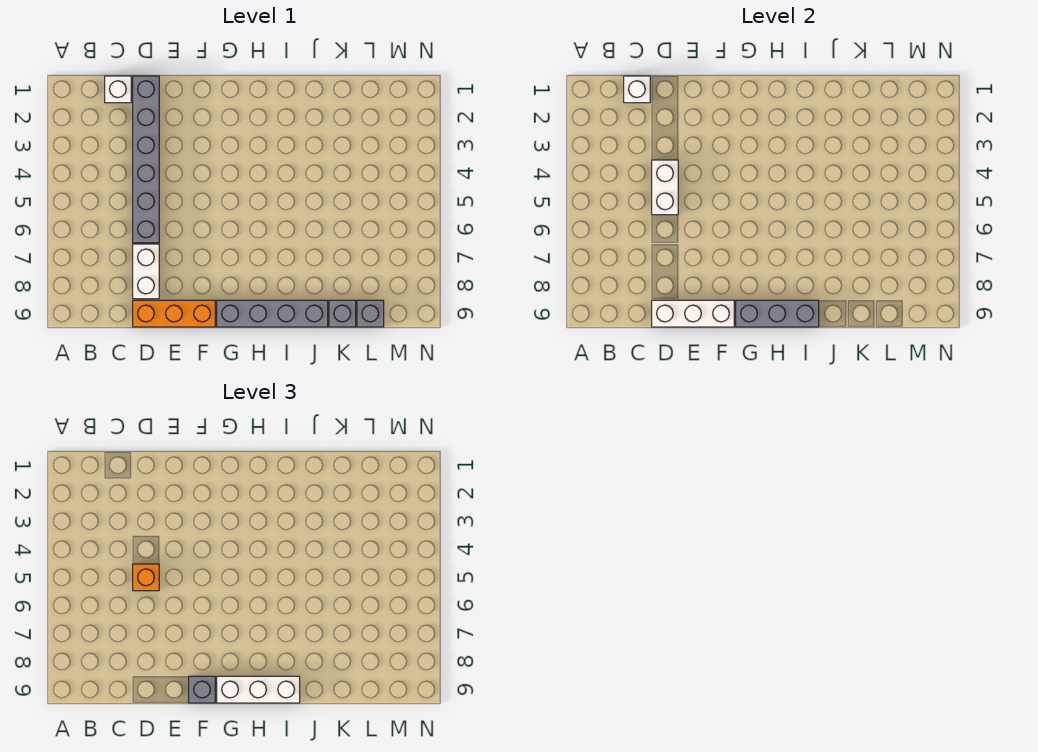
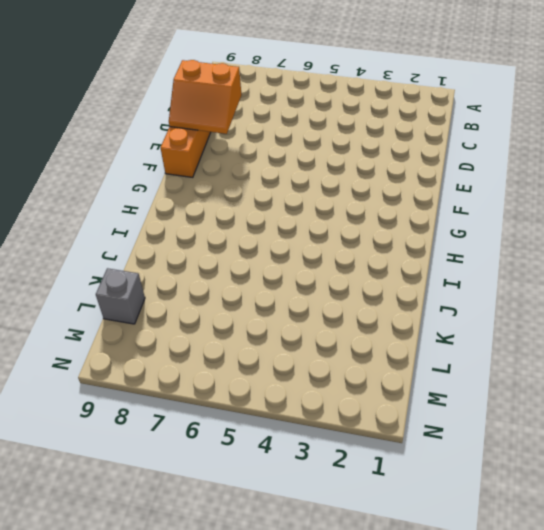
orange slope D8:E9 level 2 top D -> white brick D9:F9 level 2
none -> white brick C1 level 1
none -> grey brick D1:D6 level 1
none -> white brick D7:D8 level 1

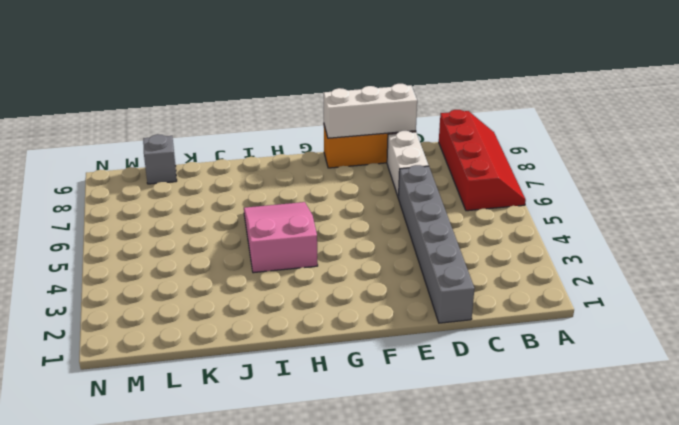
red slope A6:B9 level 1 top B -> none
pink slope H4:I6 level 1 top 4 -> none
none -> white brick C1 level 1
none -> grey brick G9:J9 level 1
none -> grey brick K9 level 1

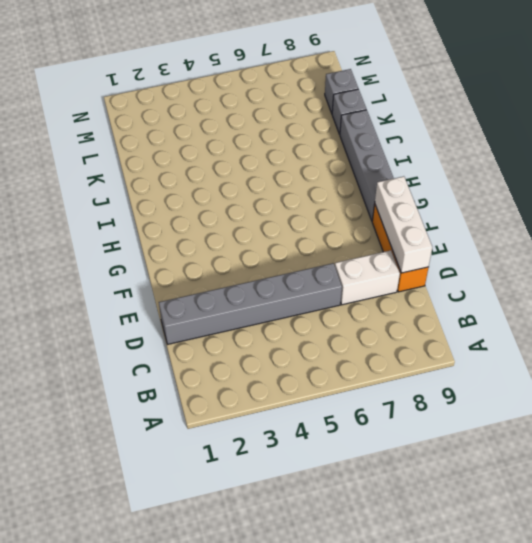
none -> white brick C1 level 1
none -> white brick C1 level 2
none -> white brick D4:D5 level 2

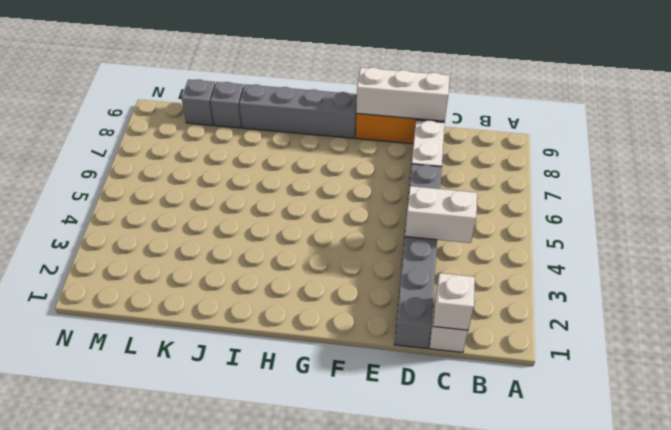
white brick C4:D4 level 2 -> white brick D4:D5 level 2
none -> grey brick G9:I9 level 2
none -> orange brick D5 level 3
none -> grey brick F9 level 3

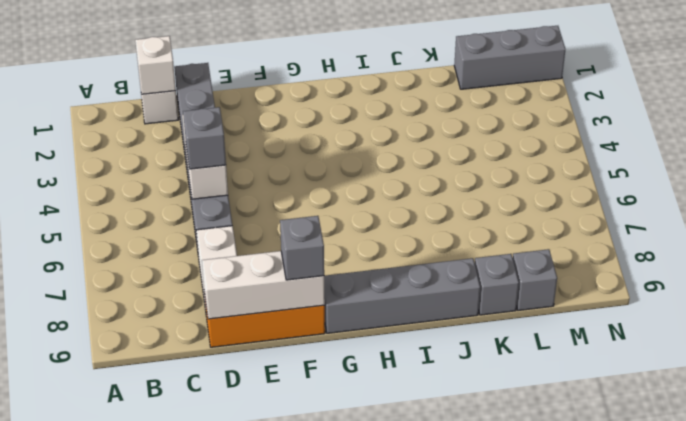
grey brick D5 level 3 -> orange brick D5 level 3
grey brick L1:N1 level 1 -> grey brick G9:I9 level 2
none -> white brick G9:I9 level 3

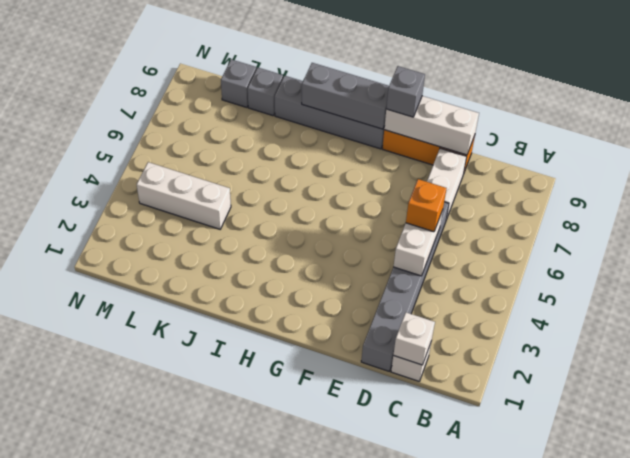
white brick K4:M4 level 1 -> white brick G9:I9 level 3

